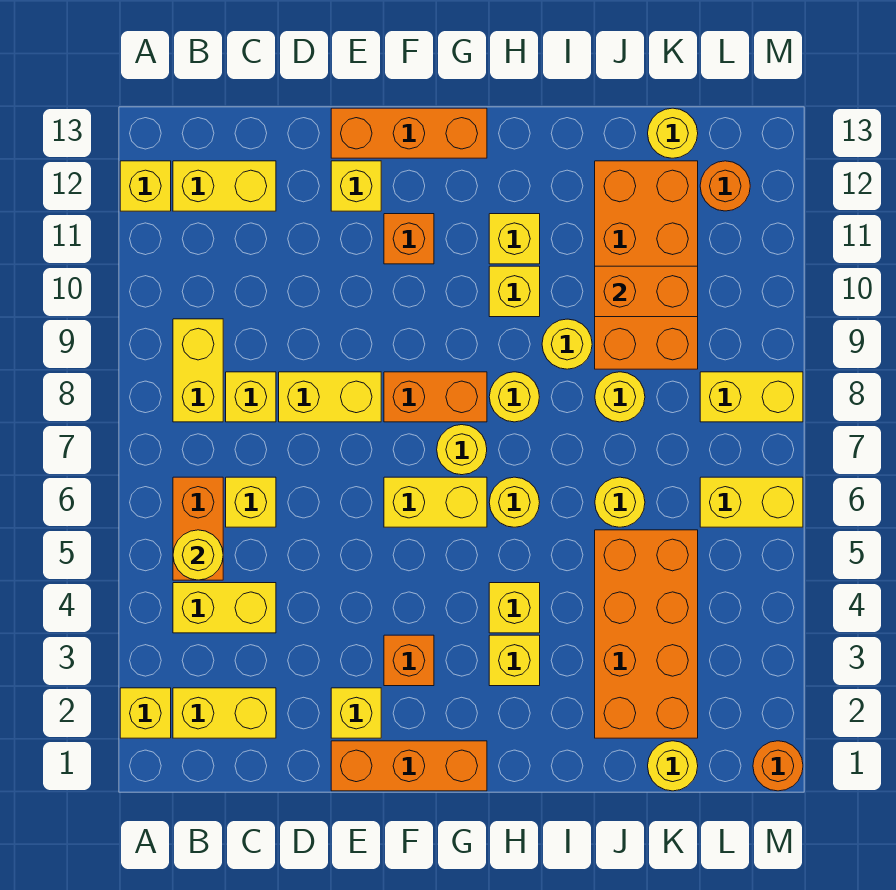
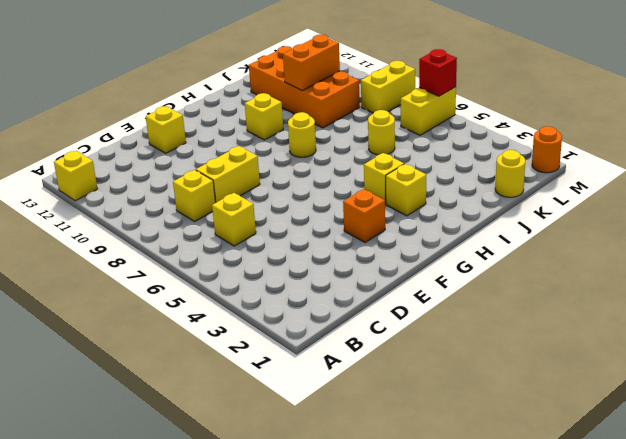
red brick M6 level 2 -> none
none -> yellow brick A2 level 1
none -> yellow brick B2:C2 level 1
none -> yellow brick B4:C4 level 1
none -> orange brick B5:B6 level 1

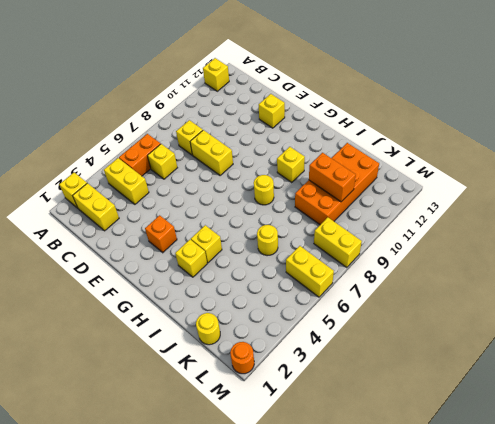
none -> yellow brick B8:B9 level 1
none -> yellow brick B12:C12 level 1
none -> orange brick E1:G1 level 1
none -> yellow brick E2 level 1

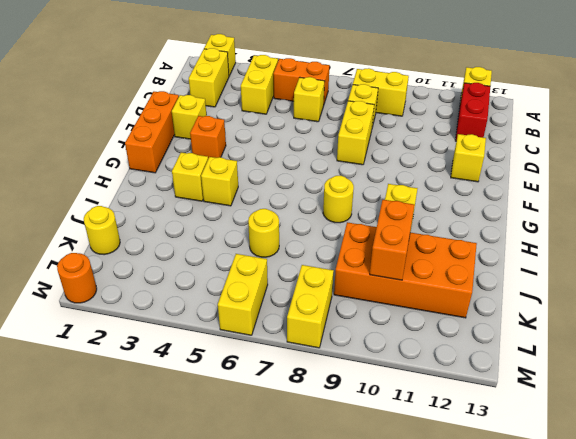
red brick B12:C12 level 1 -> yellow brick B12:C12 level 1
none -> orange brick E13:G13 level 1
none -> yellow brick F6:G6 level 1
none -> orange brick F8:G8 level 1
none -> orange brick F11 level 1

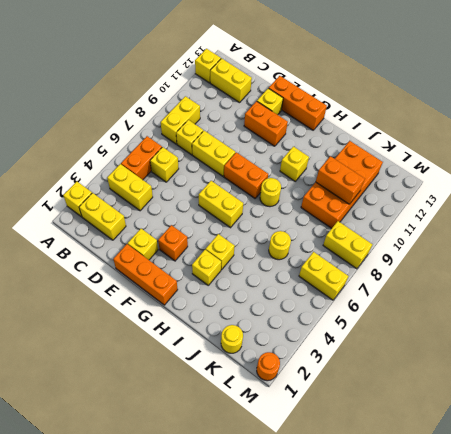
orange brick E11:F11 level 1 -> orange brick F11 level 1
none -> yellow round brick G7 level 1
none -> yellow round brick H6 level 1
none -> yellow brick H11 level 1
none -> yellow round brick I9 level 1

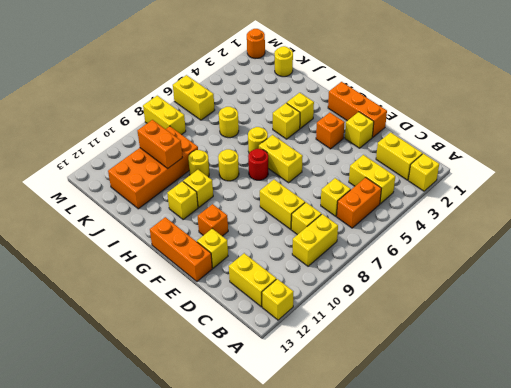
red round brick G7 level 1 -> yellow round brick G7 level 1
none -> orange brick F8:G8 level 1
none -> orange brick J2:K5 level 1
none -> yellow round brick J8 level 1
none -> yellow round brick K13 level 1

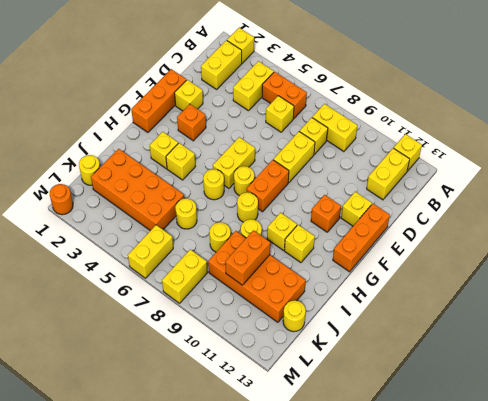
none -> orange round brick L12 level 1
none -> yellow round brick B5 level 2

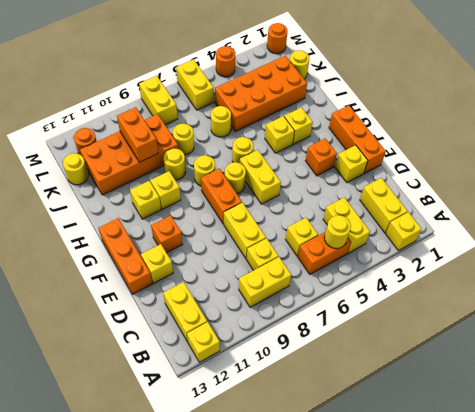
orange round brick M4 level 1 -> none

